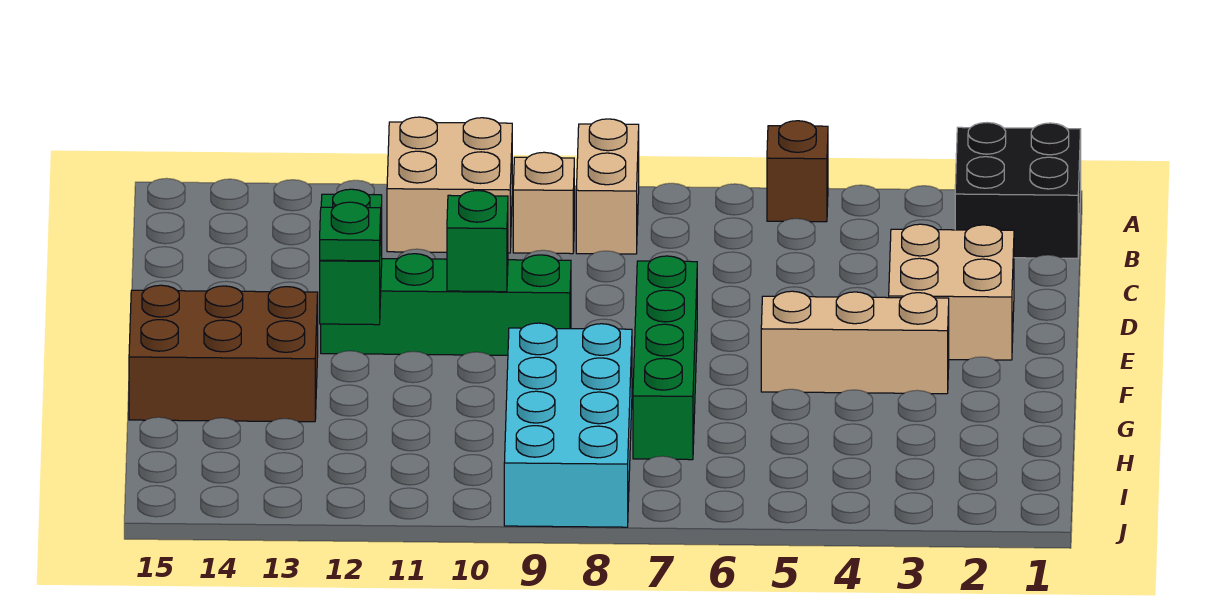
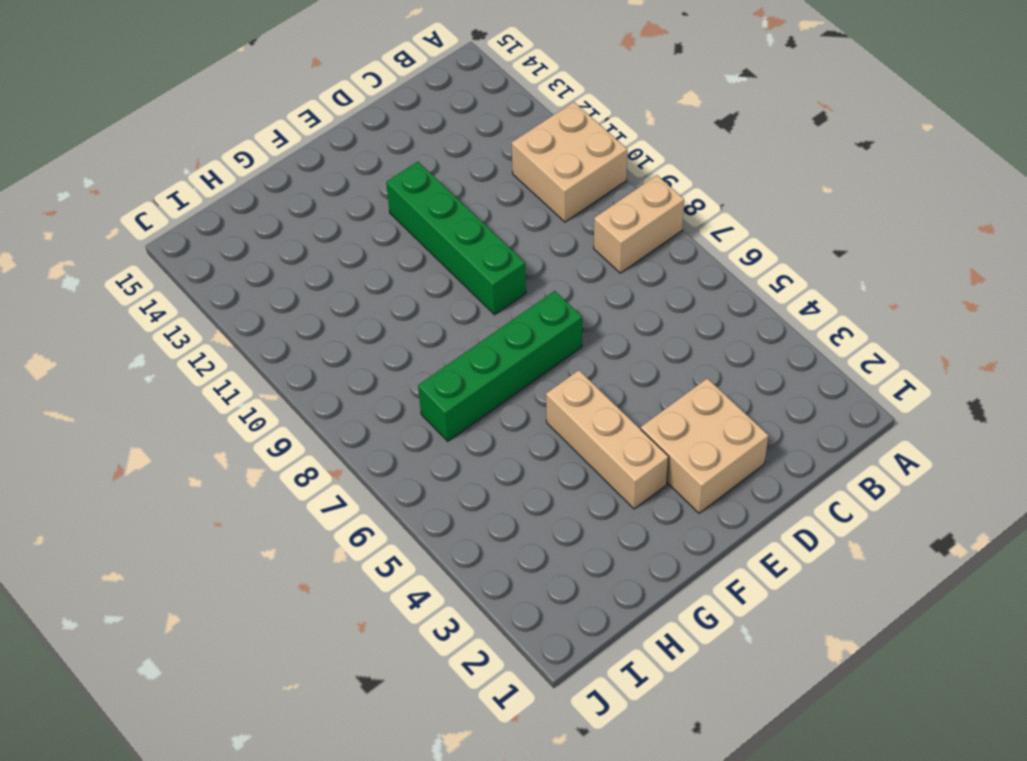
none -> black brick A1:B2 level 1
none -> brown brick A5 level 1
none -> tan brick B9 level 1

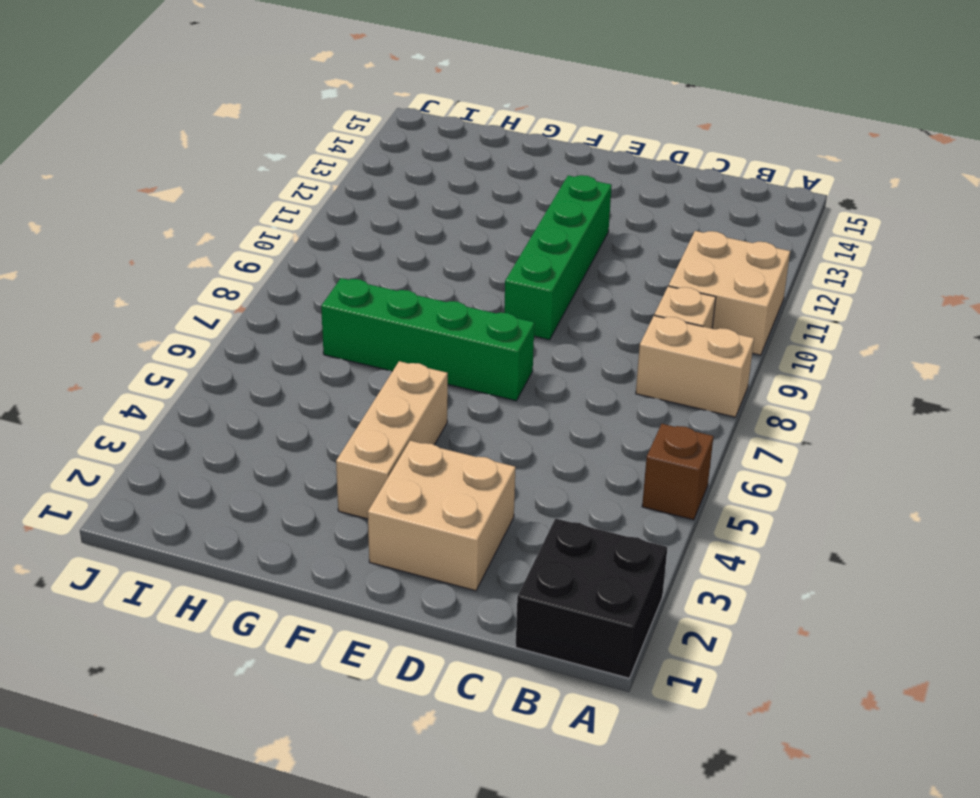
none -> brown brick F13:G15 level 1
none -> cyan brick G8:J9 level 1
none -> green brick E10 level 2

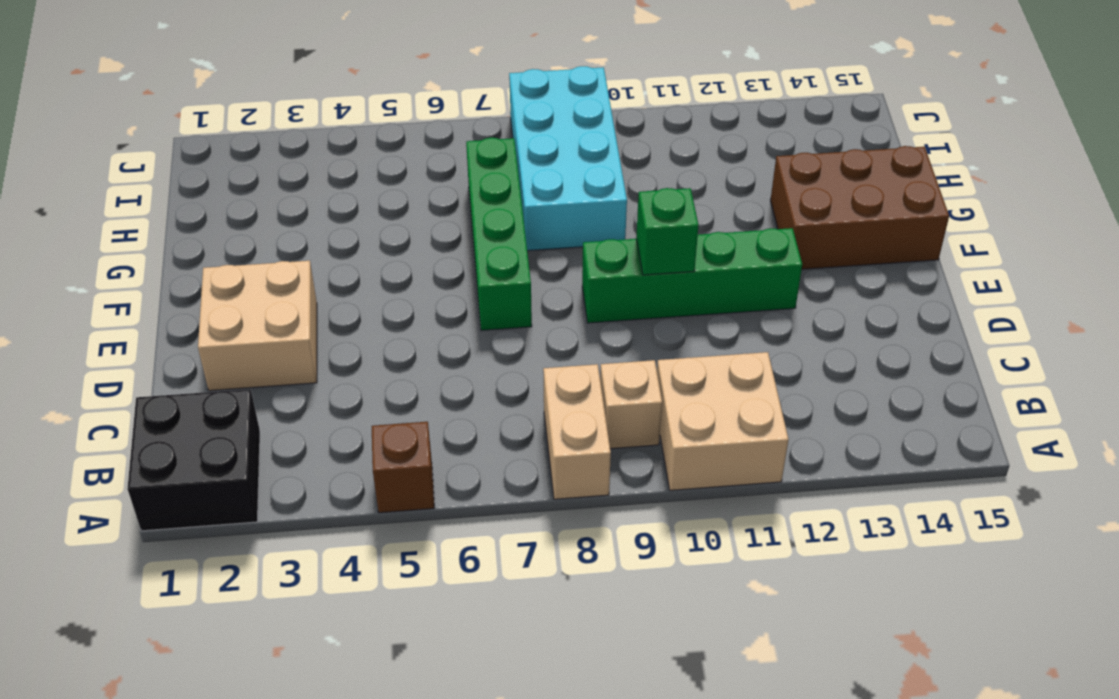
none -> tan brick F3:F5 level 1
none -> green brick E12:F12 level 2
none -> green plate F12 level 3

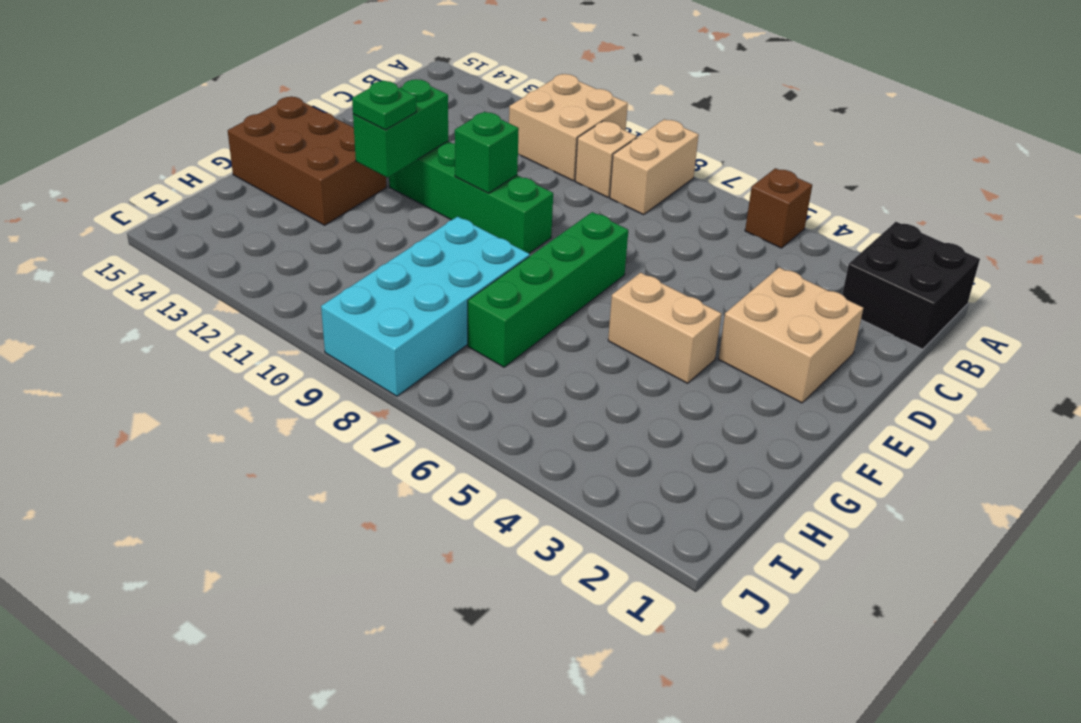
tan brick F4:F5 level 1 -> tan brick F3:F5 level 1

